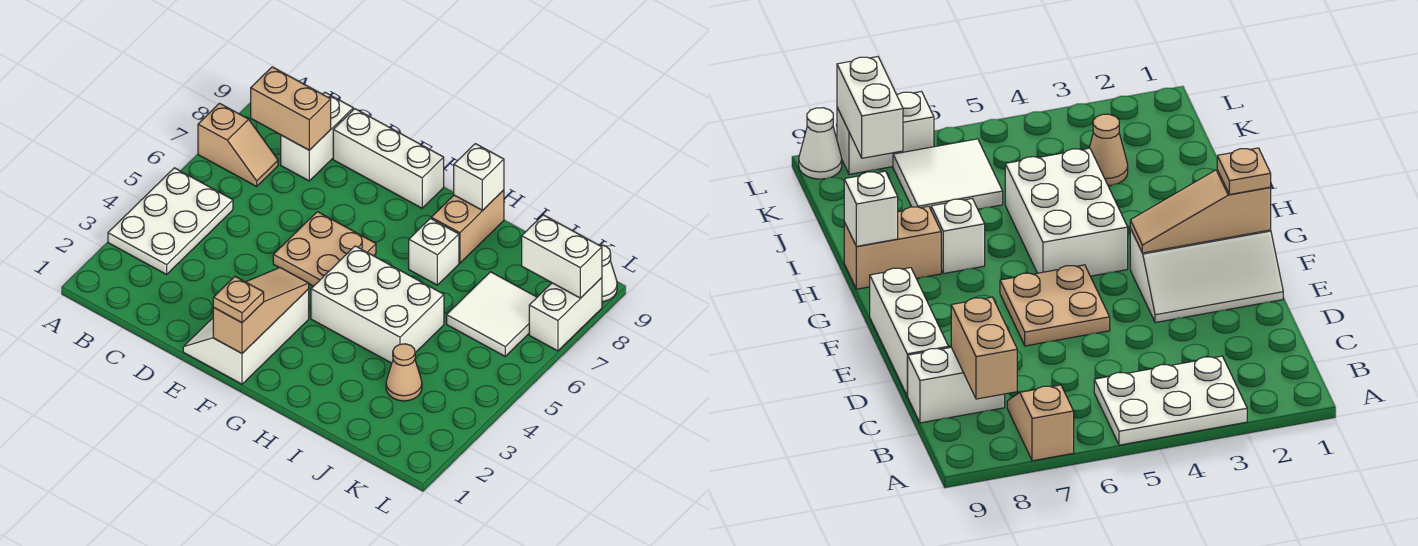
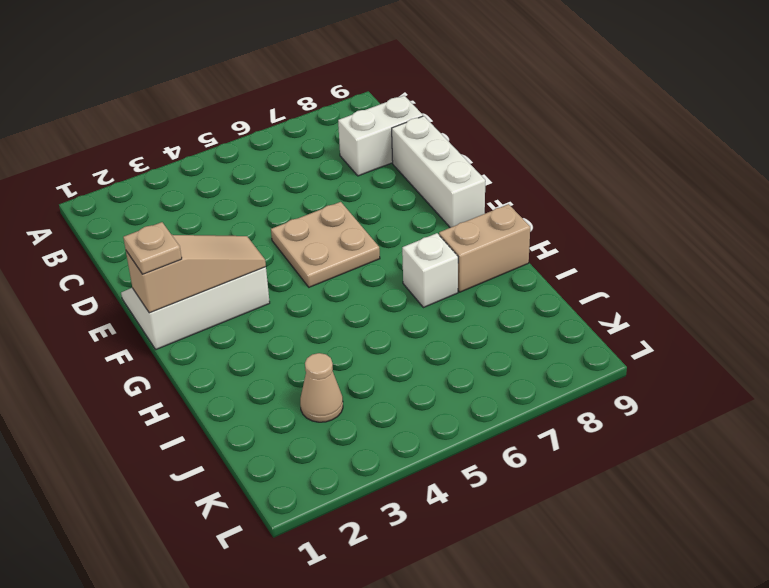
none -> white plate A3:B5 level 1
none -> tan slope A7:B7 level 1 top A
none -> white brick G4:I5 level 1

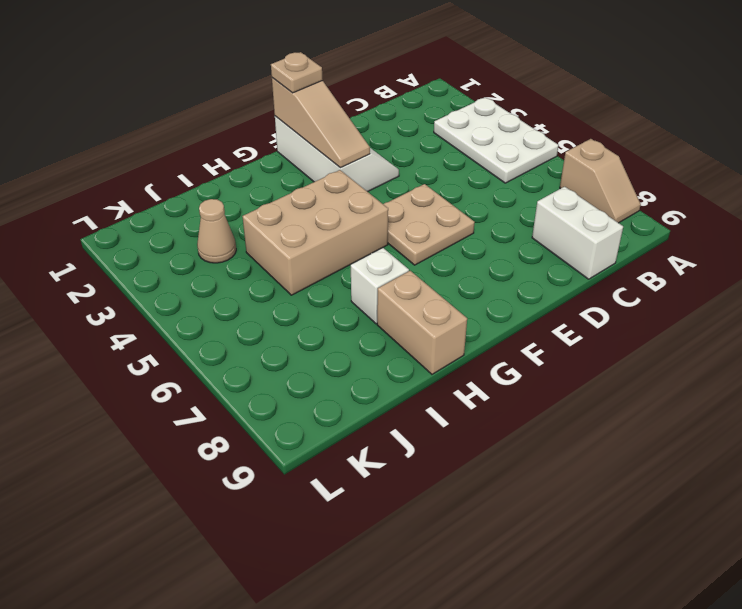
tan slope A7:A8 level 1 top 7 -> tan slope A7:B7 level 1 top A
tan brick G4:I5 level 1 -> white brick G4:I5 level 1
none -> white brick D9:F9 level 1
none -> white tile J6:K7 level 1
none -> white brick L7:L8 level 1

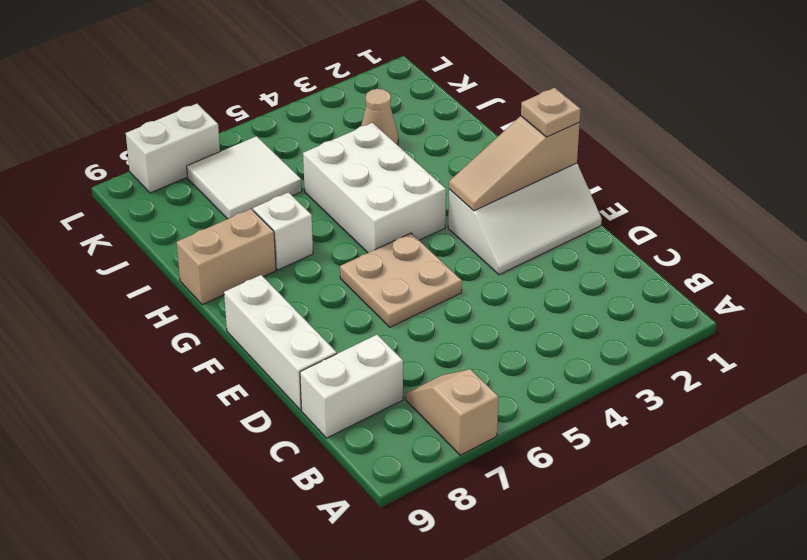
none -> white plate A3:B5 level 1
none -> white cone L9 level 1
none -> tan brick B8:C8 level 2

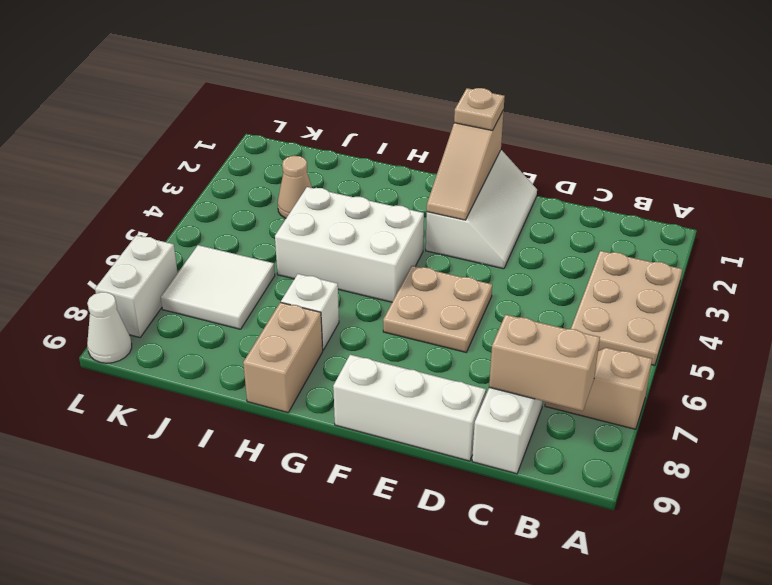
tan plate A3:B5 level 1 -> white plate A3:B5 level 1
none -> white brick H9 level 2
none -> white brick K8:L8 level 2

